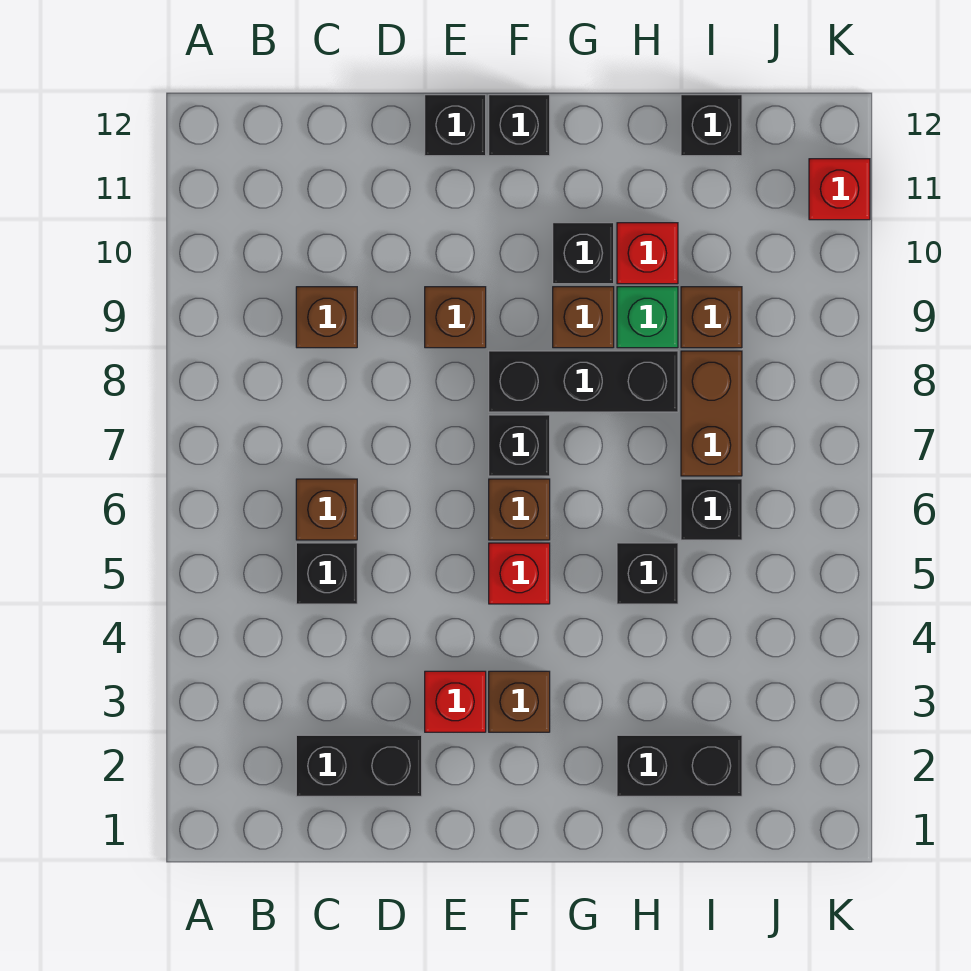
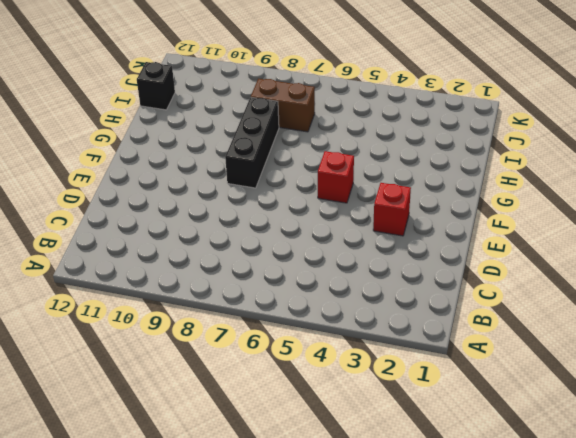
none -> black brick C2:D2 level 1
none -> black brick C5 level 1
none -> brown brick C6 level 1

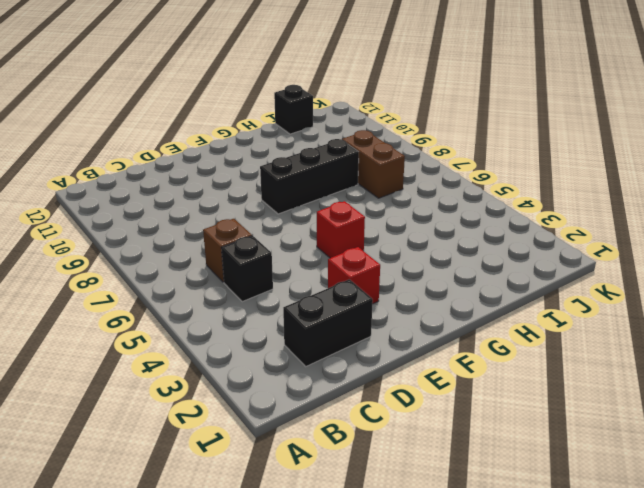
none -> brown brick C9 level 1
none -> brown brick E9 level 1
none -> black brick E12 level 1

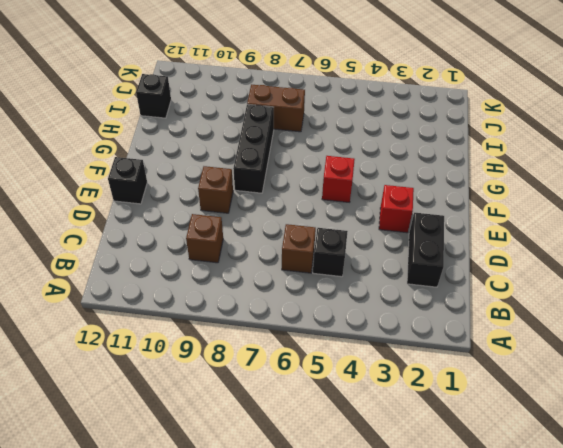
none -> brown brick F3 level 1
none -> brown brick F6 level 1
none -> black brick F7 level 1

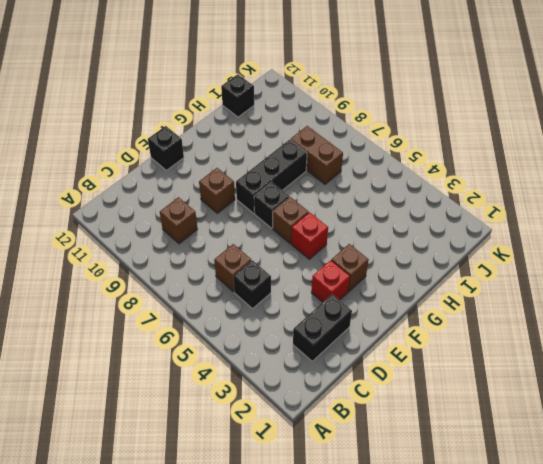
none -> black brick F12 level 1
none -> brown brick G9 level 1
none -> black brick G10 level 1

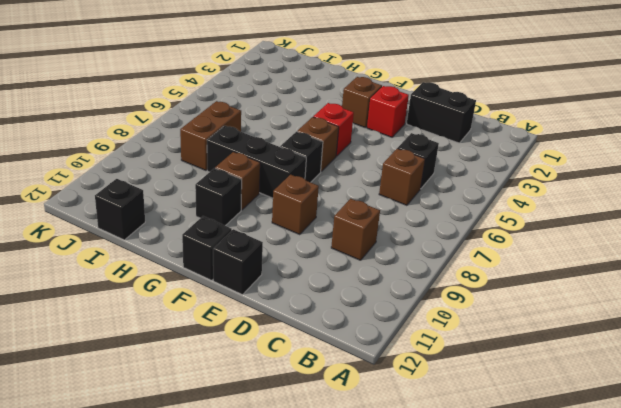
none -> black brick H2:I2 level 1
none -> black brick H5 level 1
none -> green brick H9 level 1

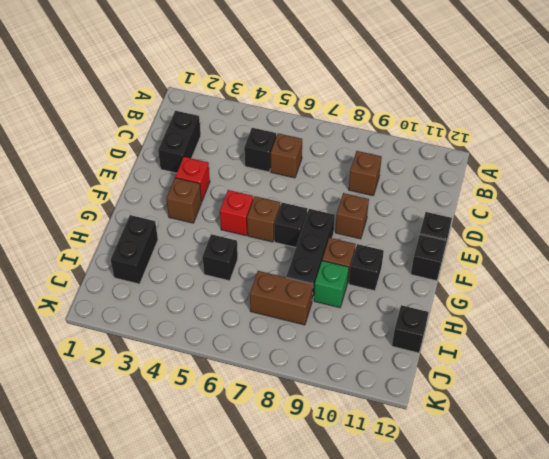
none -> red brick H10 level 1
none -> black brick I6 level 1
none -> brown brick I9 level 1

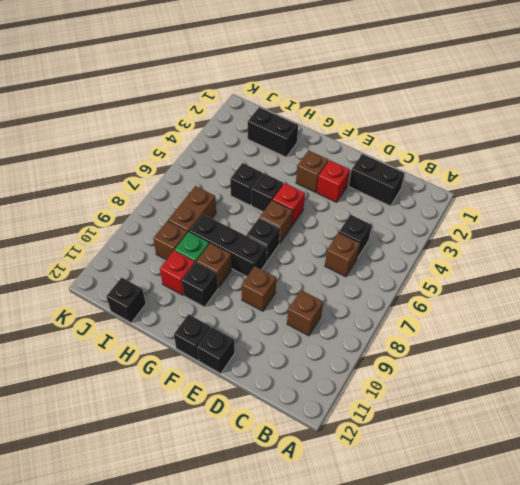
black brick G5 level 1 -> black brick I6 level 1
none -> red brick K11 level 1

